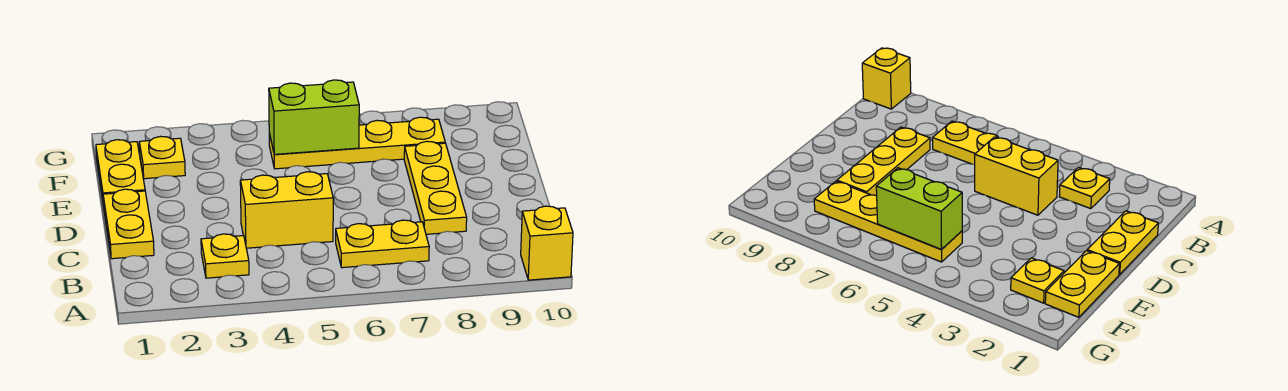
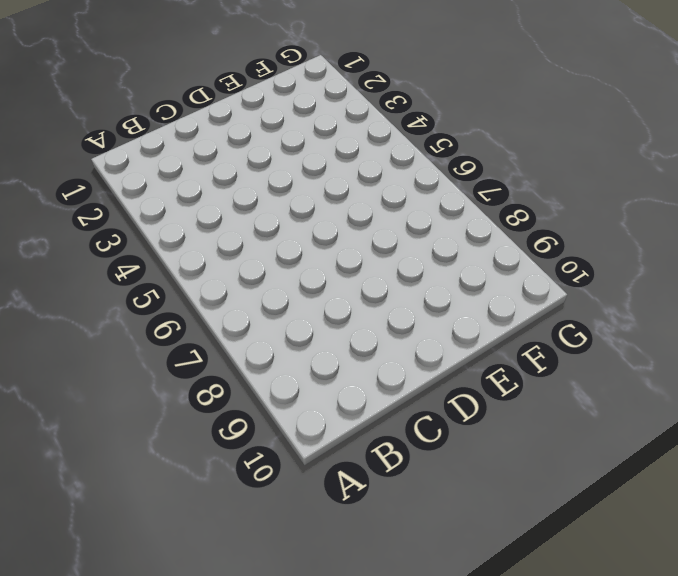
none -> yellow brick A10 level 1
none -> yellow plate B3 level 1

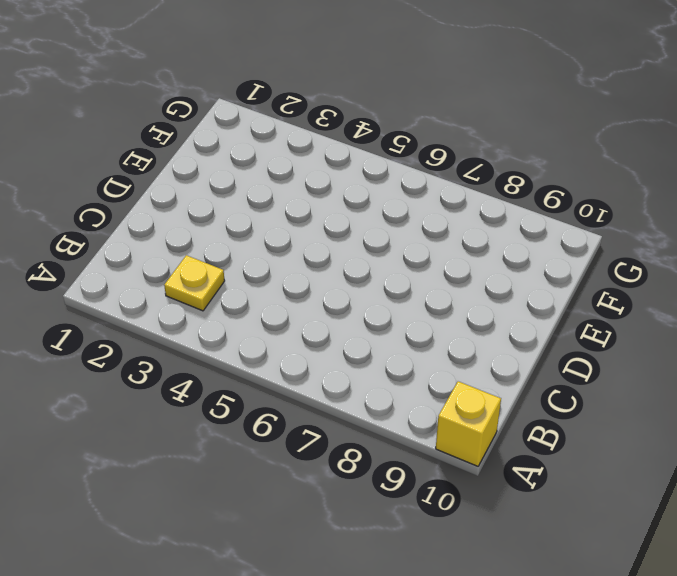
none -> yellow plate B6:B7 level 1
none -> yellow plate C1:D1 level 1

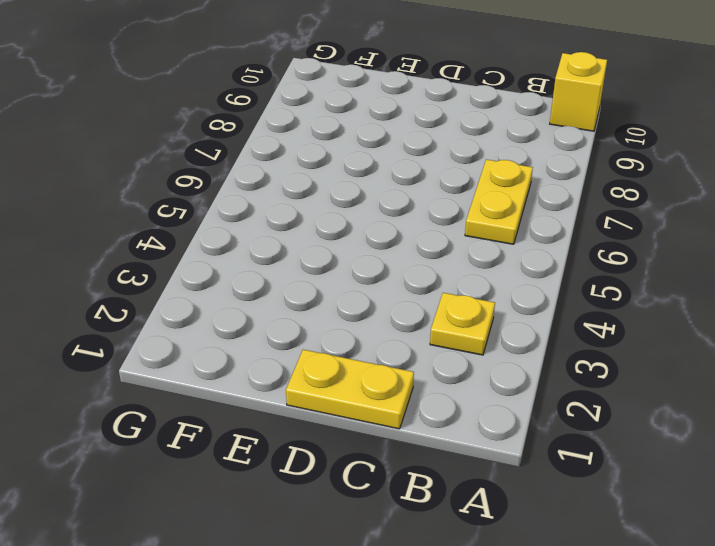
none -> yellow brick C4:C5 level 1
none -> yellow plate C8:E8 level 1

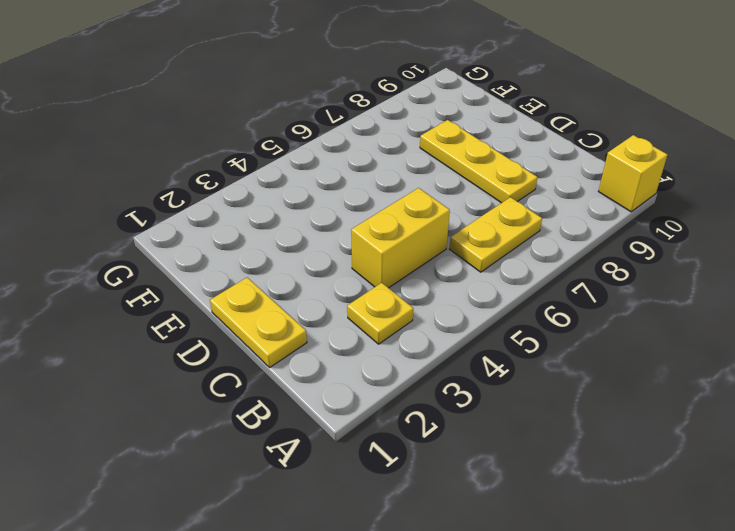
none -> yellow plate E1:F1 level 1
none -> yellow plate F2 level 1

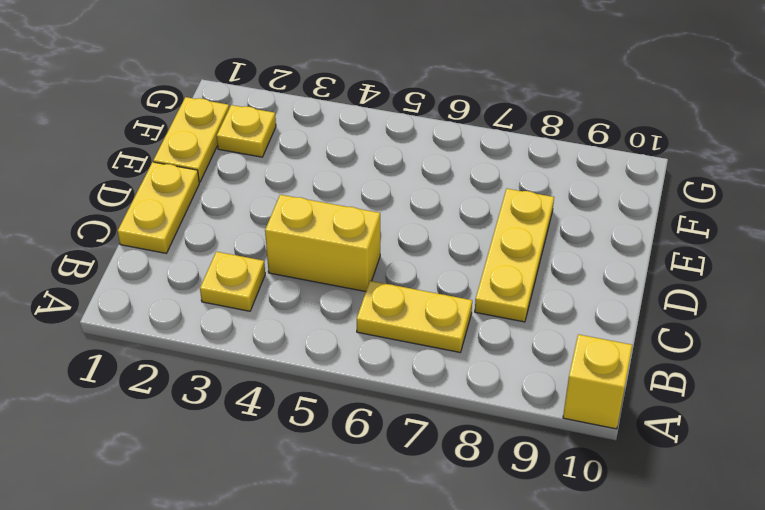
none -> yellow plate F5:F8 level 1
none -> lime brick F5:F6 level 2

